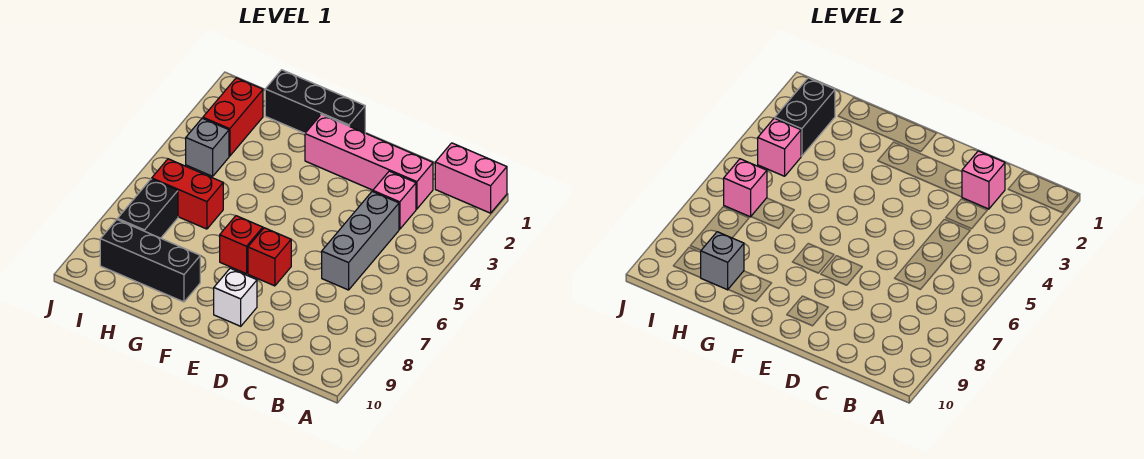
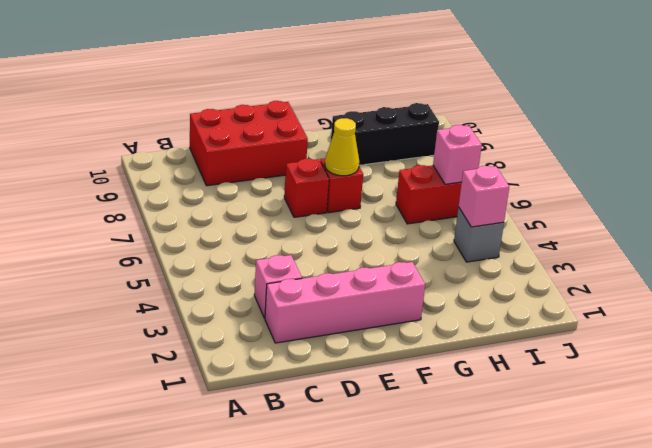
red brick C9:E10 level 1 -> white brick E9 level 1
yellow cone F7 level 2 -> none
none -> pink brick A1:B1 level 1
none -> grey brick C4:C6 level 1
none -> black brick F1:H1 level 1

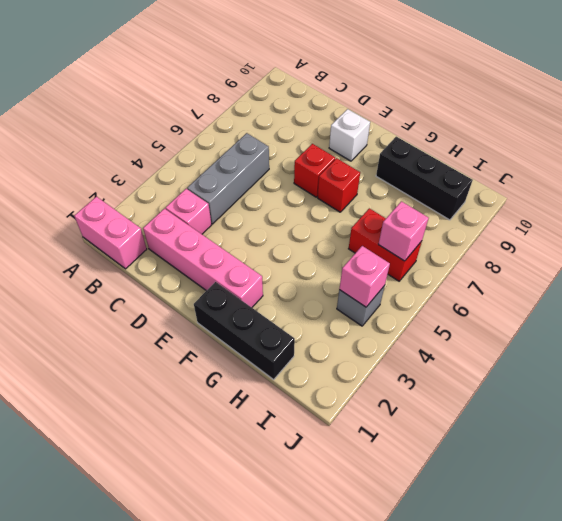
none -> red brick I2:I3 level 1
none -> black brick I7:I8 level 1
none -> pink brick C2 level 2

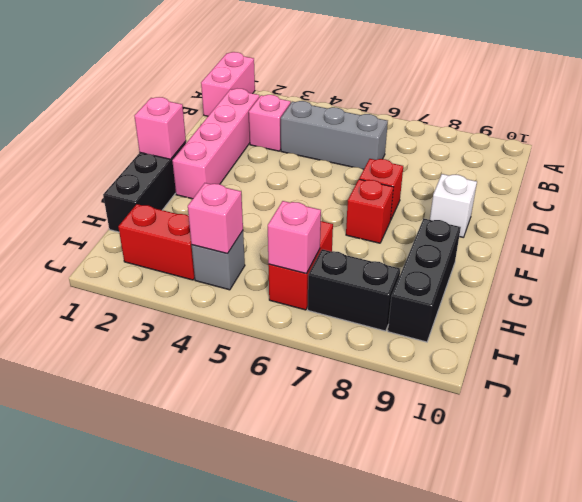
pink brick F1 level 2 -> pink brick C2 level 2
none -> grey brick H9 level 2
none -> black brick I2:I3 level 2

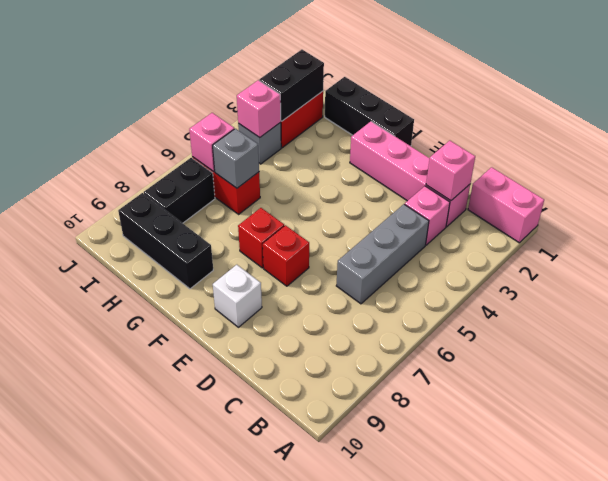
grey brick H6 level 2 -> grey brick H9 level 2

